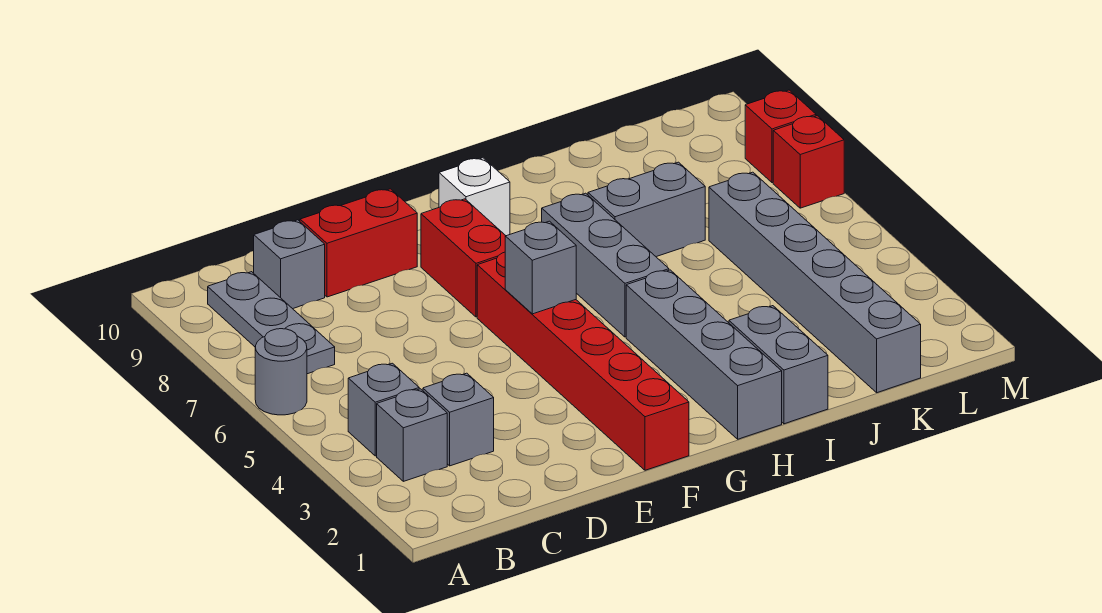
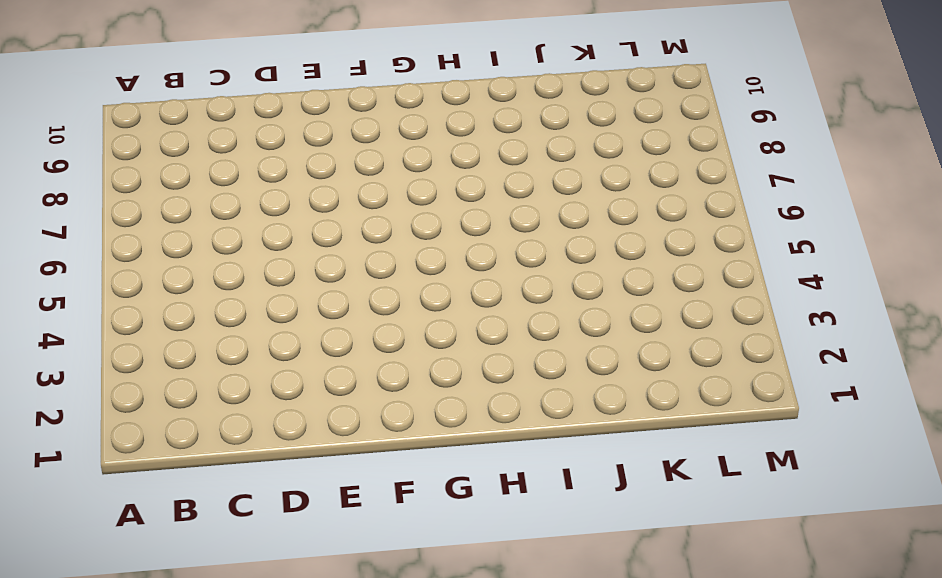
none -> grey round brick A6 level 1
none -> grey brick B3 level 1
none -> grey brick B4 level 1

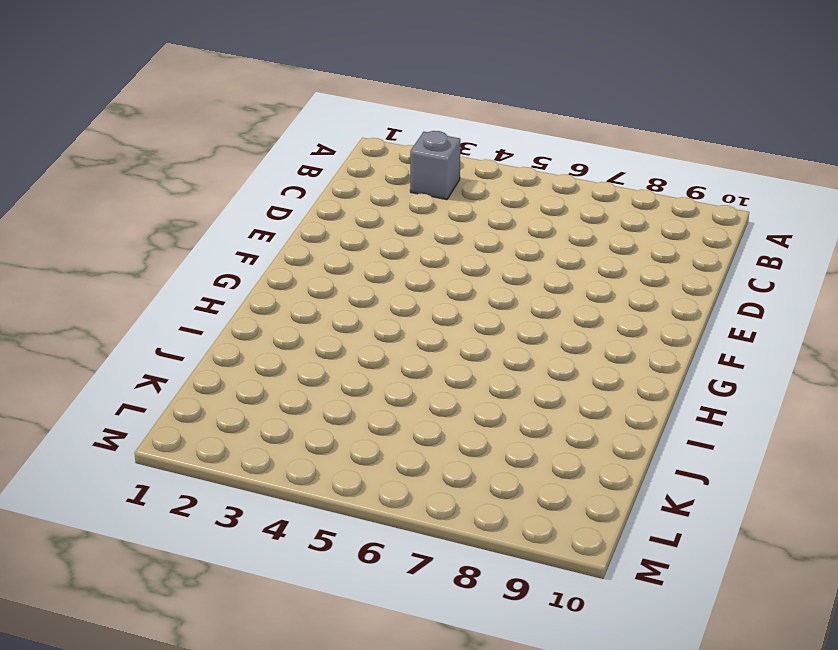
none -> grey round brick A6 level 1
none -> grey brick B4 level 1
none -> grey plate B7:B9 level 1

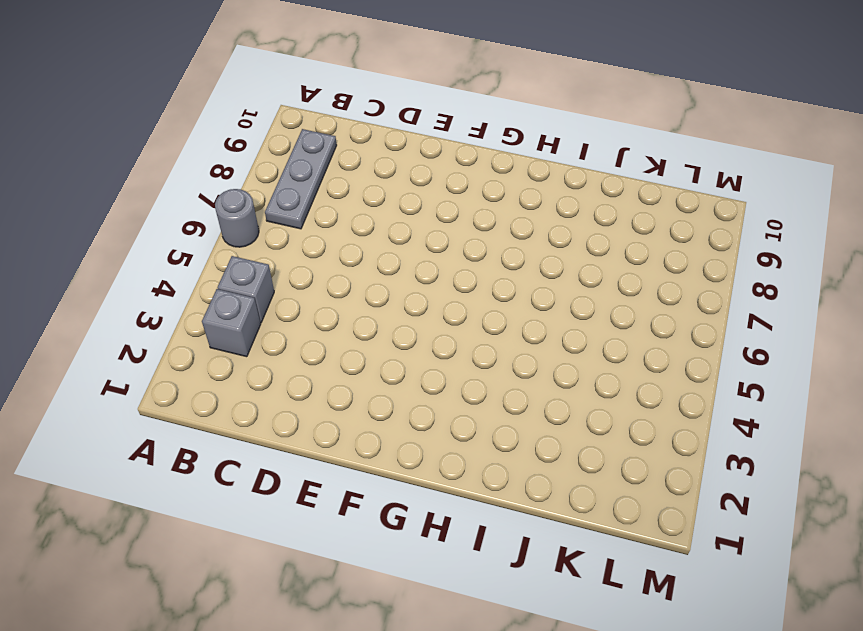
none -> grey brick C3 level 1
none -> grey brick C9 level 1
none -> red brick D9:E9 level 1

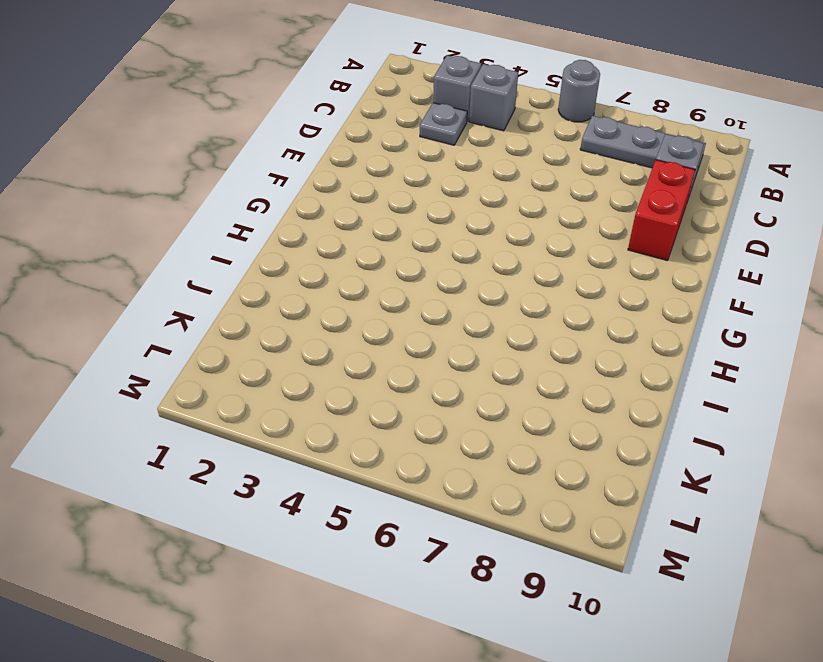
grey plate C3 level 1 -> grey brick C3 level 1
none -> red brick F1:F6 level 1
none -> red brick F7:F8 level 1
none -> white brick G9 level 1

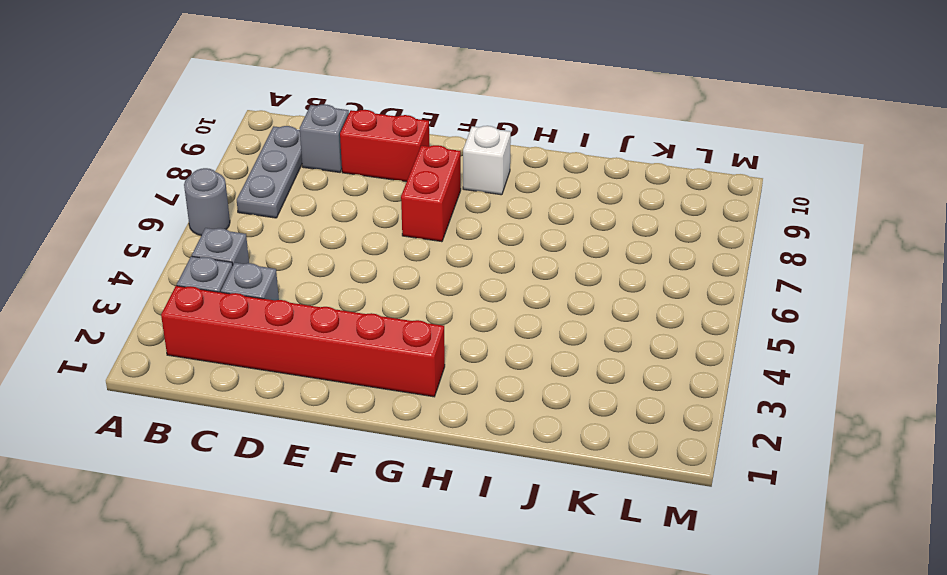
red brick B2:G2 level 1 -> red brick F1:F6 level 1
none -> grey brick H1:H4 level 1
none -> grey brick H5:H7 level 1
none -> grey brick I1:I2 level 1

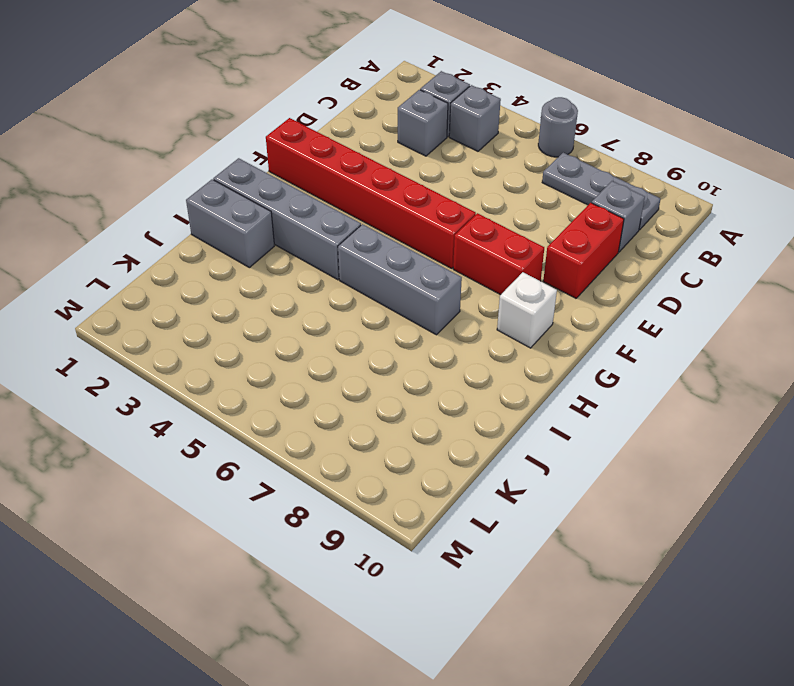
none -> grey brick I7:J7 level 1
none -> grey brick K1:K6 level 1
none -> red brick M7 level 1

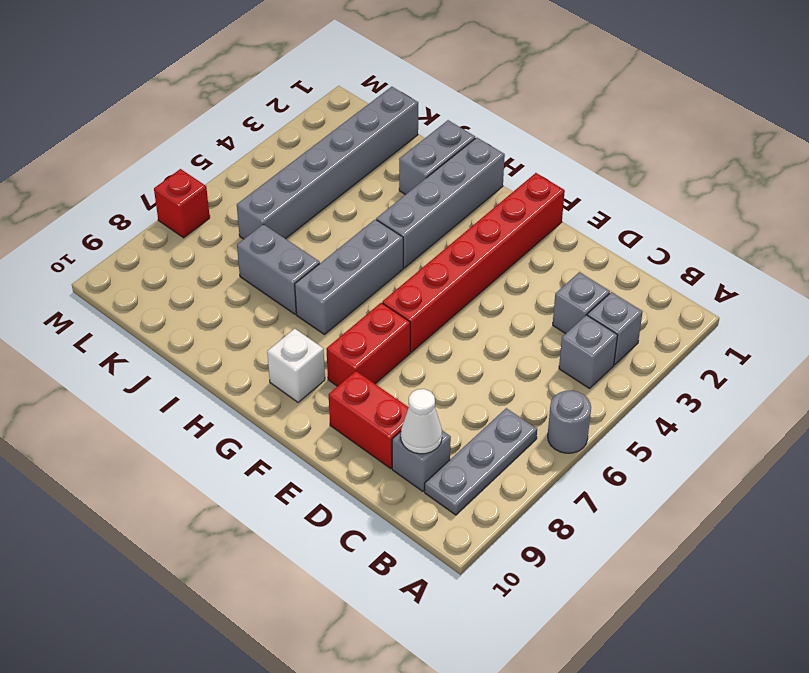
white cone C9 level 2 -> none
none -> red brick M8 level 1
none -> grey brick F5 level 2

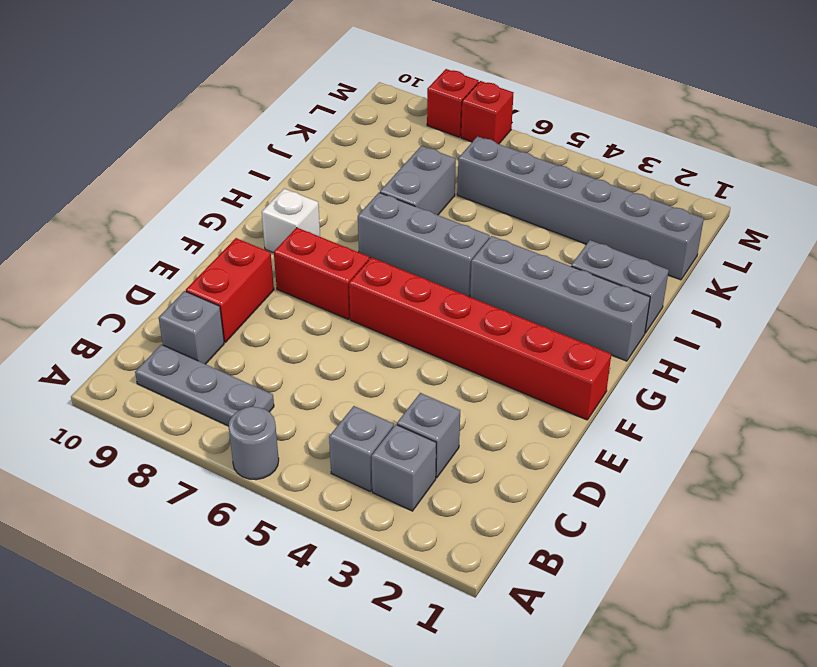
none -> grey brick F5 level 2

